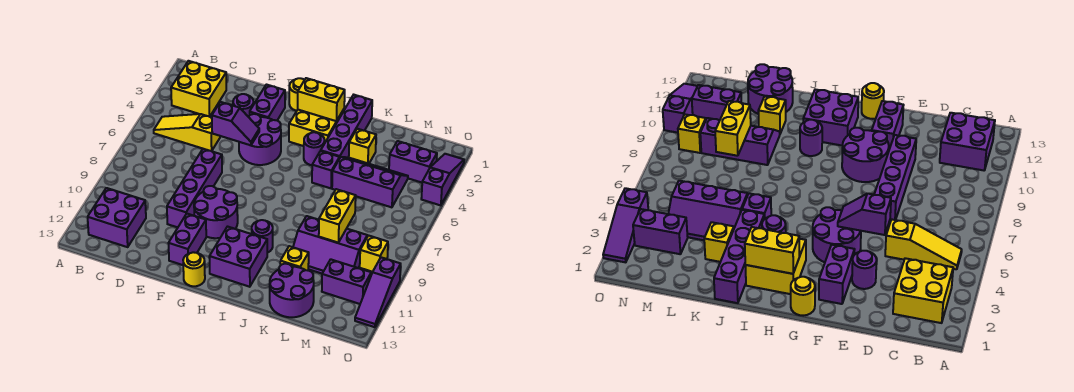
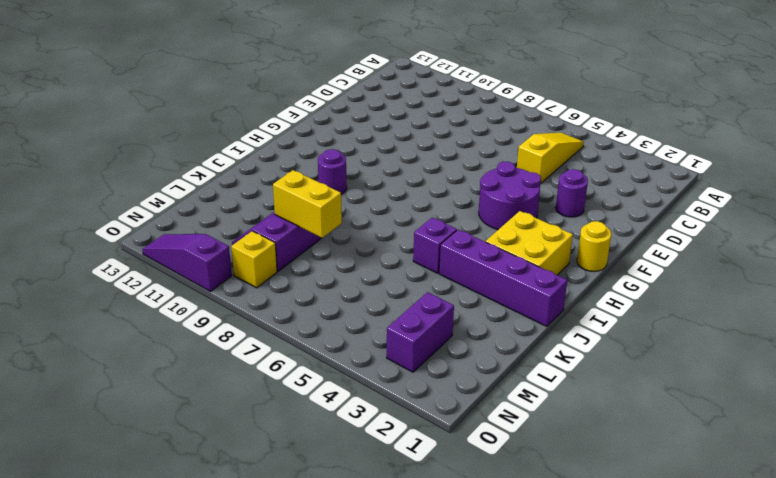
none -> yellow brick B2:C3 level 1
none -> purple brick B11:C12 level 1
none -> purple brick E7:E10 level 1
none -> purple brick F2:F3 level 1

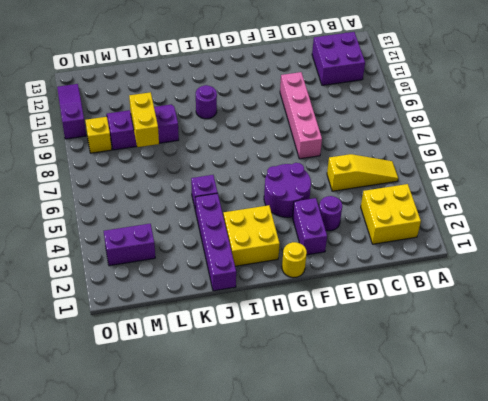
pink brick E7:E10 level 1 -> purple brick E7:E10 level 1
none -> purple round brick F9:G10 level 1
none -> purple brick F11:F12 level 1
none -> yellow round brick G13 level 1
none -> purple brick H11:I12 level 1

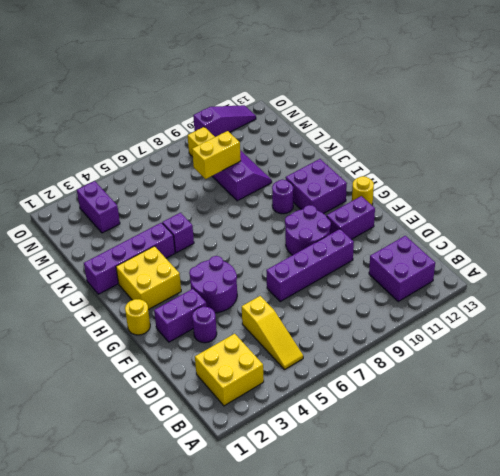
none -> purple round brick I4 level 1
none -> yellow brick K3 level 1
none -> purple slope K4:M5 level 1 top 5
none -> yellow brick K11 level 1

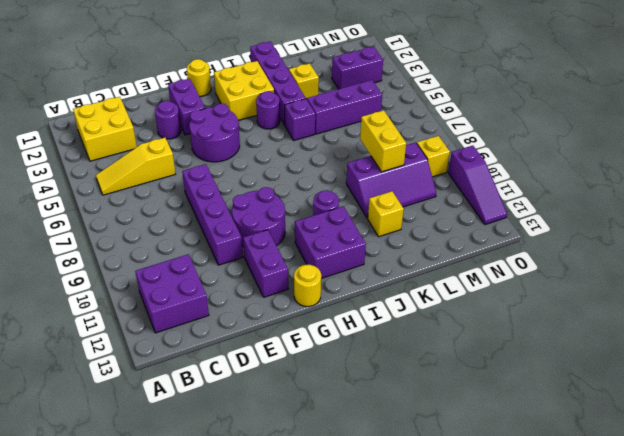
none -> purple round brick K12:L13 level 1
none -> purple brick M11:N11 level 1
none -> purple slope O2:O4 level 1 top 4
none -> purple slope E5:F5 level 2 top E

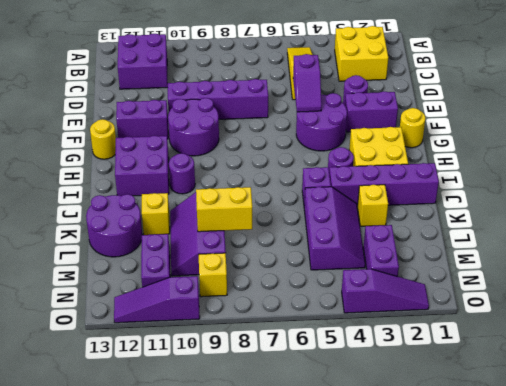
none -> yellow brick H2:I2 level 2

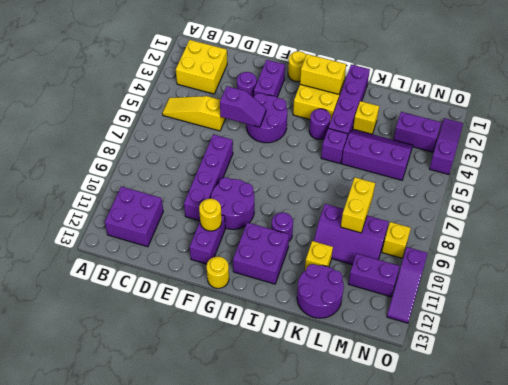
yellow round brick F11 level 2 -> none

